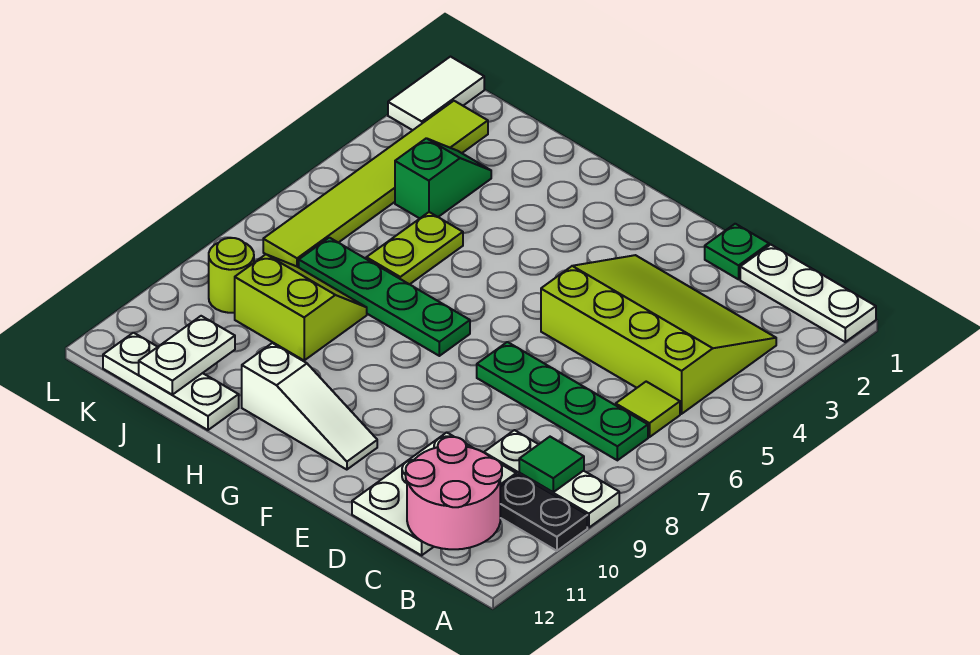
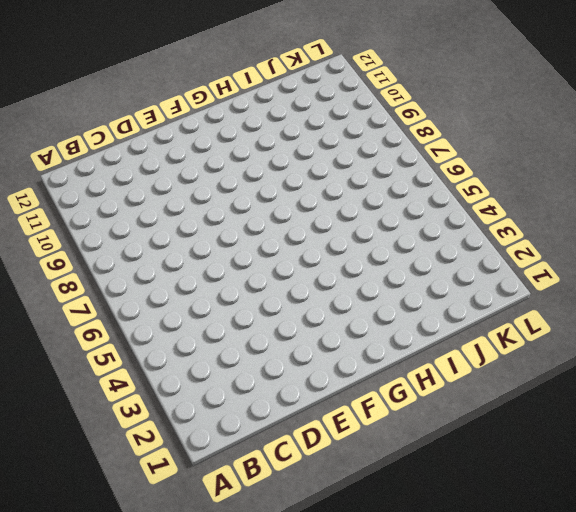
none -> white plate A1:C1 level 1
none -> white plate A9:C9 level 1
none -> black plate A10:B10 level 1

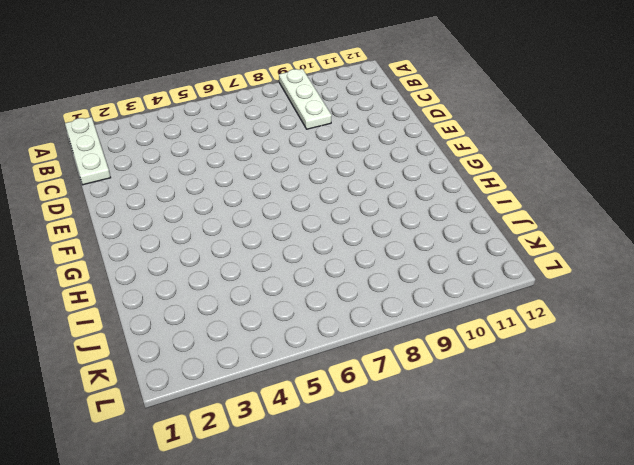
none -> black plate A10:B10 level 1
none -> lime slope B3:E5 level 1 top 5
none -> lime tile B6 level 1

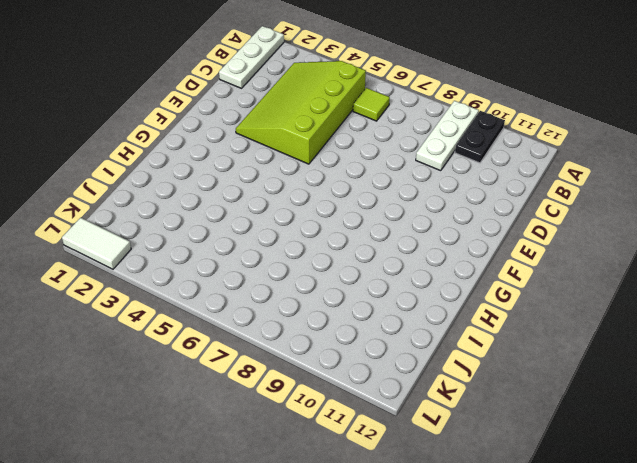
none -> green plate B7:E7 level 1
none -> white plate C10:D12 level 1
none -> green plate D1 level 1

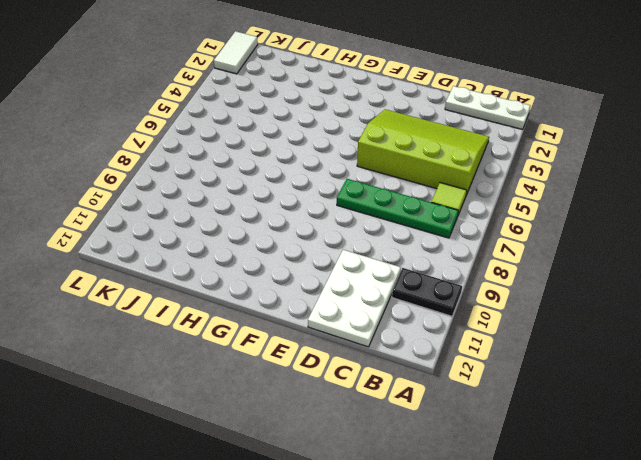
none -> white plate A9:C9 level 1
none -> green plate D1 level 1
none -> white slope F11:H11 level 1 top H

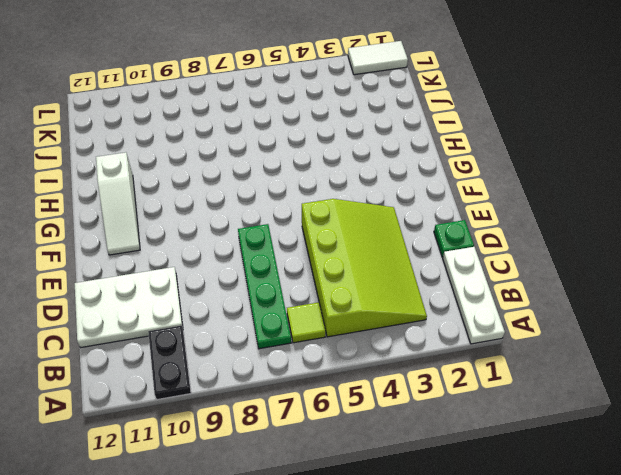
none -> white plate A9:C9 level 1
none -> green plate G7:J7 level 1
none -> lime plate I5:I6 level 1

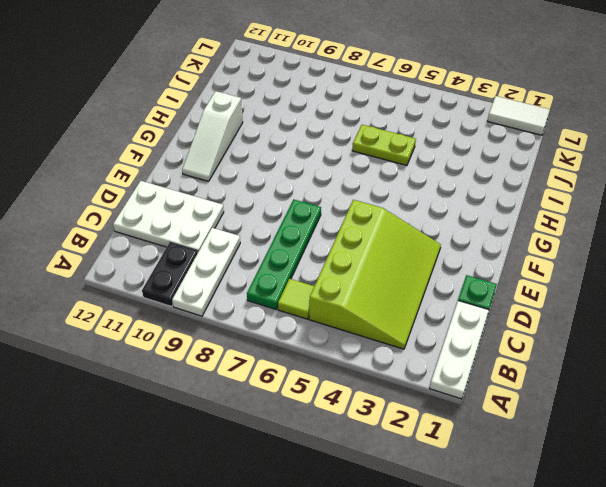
none -> green plate G7:J7 level 1
none -> lime slope I8:J9 level 1 top 9
none -> white plate I12:K12 level 1

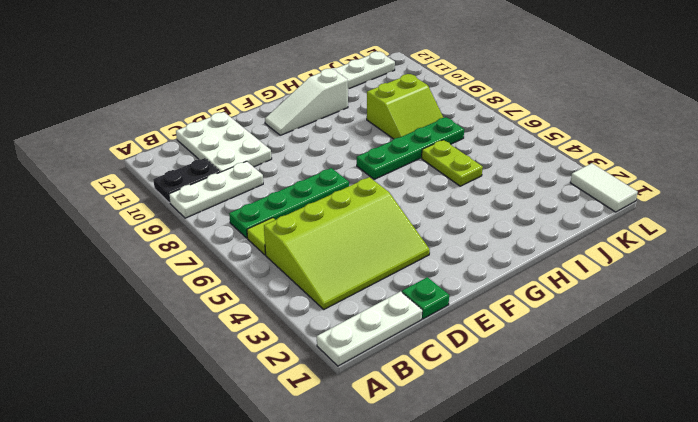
none -> green slope J3:J4 level 1 top 4
none -> lime tile K2:K7 level 1
none -> lime round brick K9 level 1

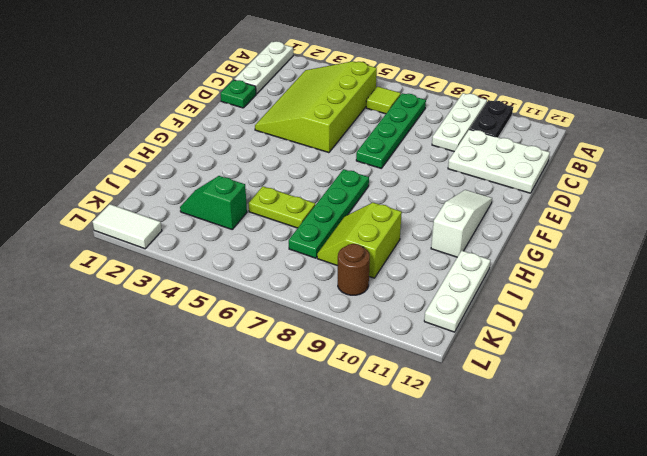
brown round brick K9 level 1 -> lime round brick K9 level 1
none -> lime tile K2:K7 level 1
none -> green tile B9 level 2
none -> pink round brick B11:C12 level 2

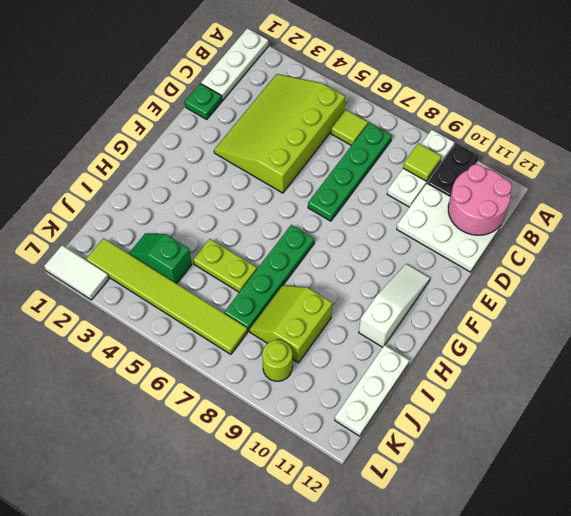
lime tile B9 level 2 -> green tile B9 level 2
none -> white plate J11:J12 level 2

